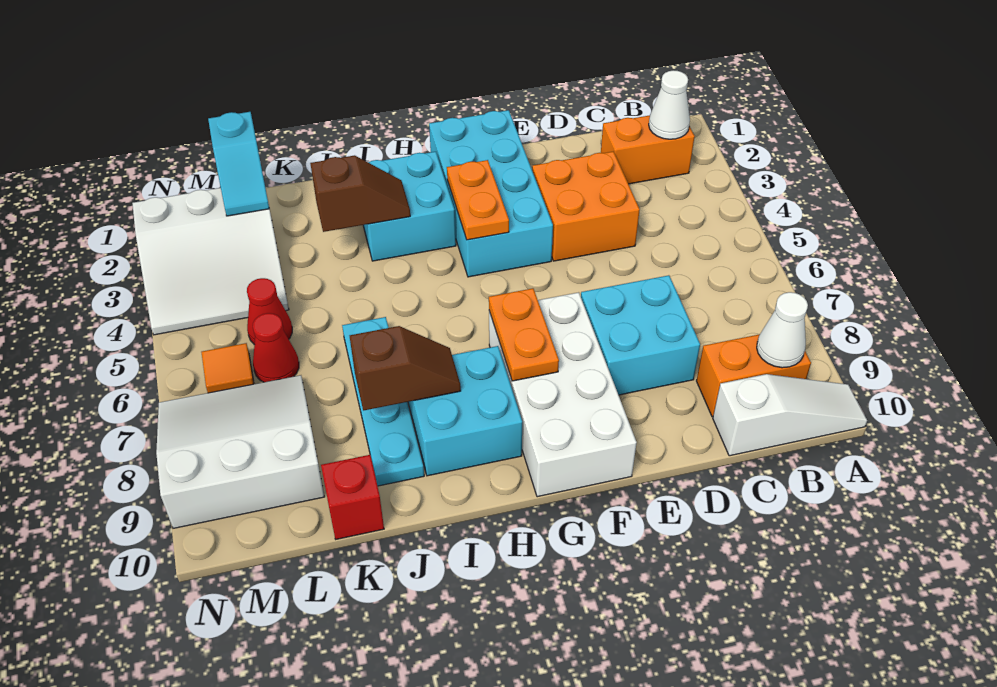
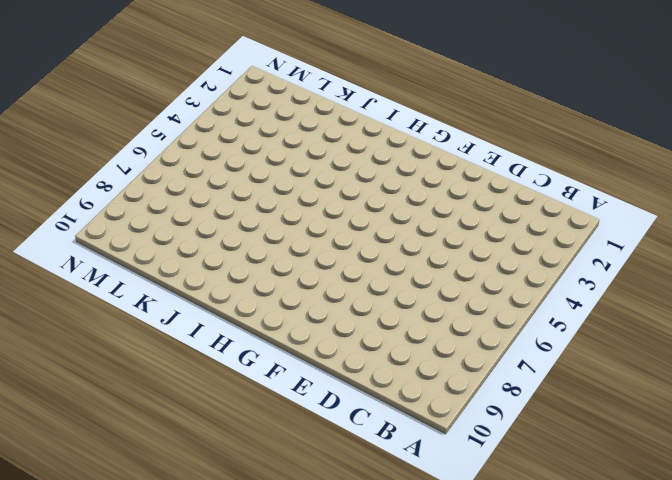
none -> white slope A10:C10 level 1 top C
none -> orange brick B2:C2 level 1
none -> orange brick B9:C9 level 1

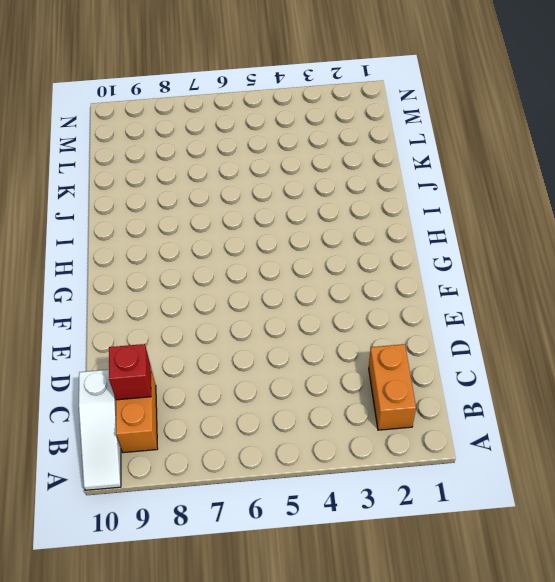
red brick C9 level 2 -> red brick K10 level 1
none -> orange brick D3:E4 level 1
none -> cyan brick D7:E8 level 1
none -> cyan brick F1:G4 level 1

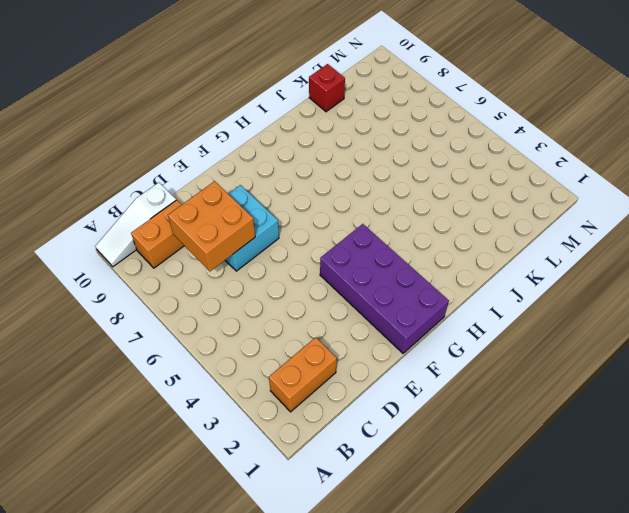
orange brick C7:D8 level 2 -> orange brick D3:E4 level 1
purple brick F1:G4 level 1 -> cyan brick F1:G4 level 1
none -> white brick F7:G10 level 1
none -> cyan brick H2:I3 level 1
none -> cyan brick H8:I9 level 1

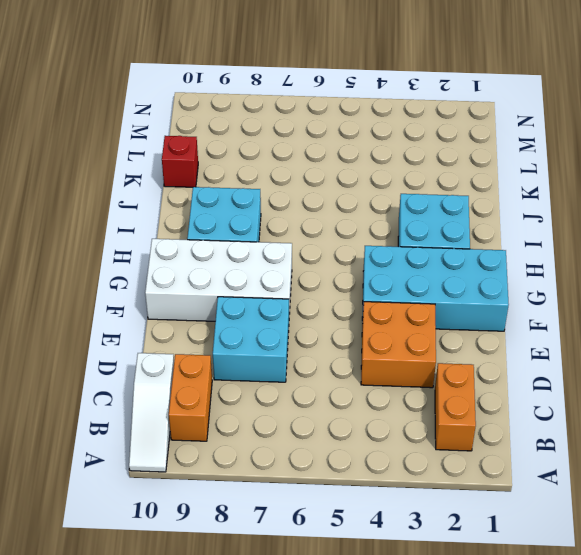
none -> cyan plate J6:J9 level 1
none -> white slope L2:N4 level 1 top 2
none -> red cone L5 level 1

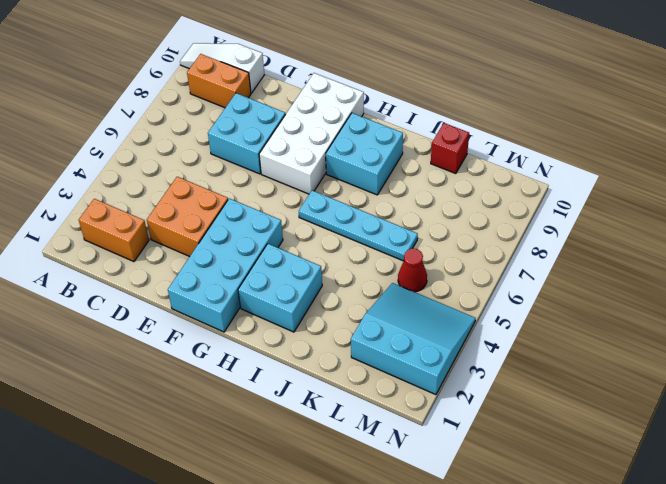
cyan plate H6:K6 level 1 -> cyan plate J6:J9 level 1
cyan slope L2:N4 level 1 top 2 -> white slope L2:N4 level 1 top 2
none -> red cone L6 level 1
none -> white slope L7:N9 level 1 top 9
none -> orange tile M6 level 1

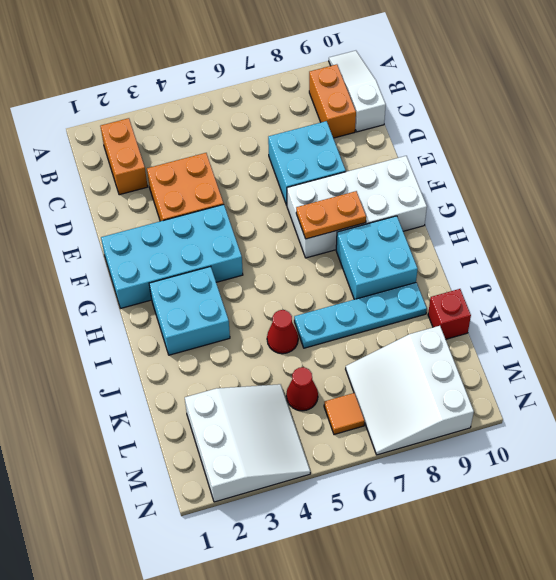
red cone J5 level 1 -> red cone L6 level 1
none -> white cone B2 level 2
none -> white cone B9 level 2
none -> orange plate G3:G4 level 2

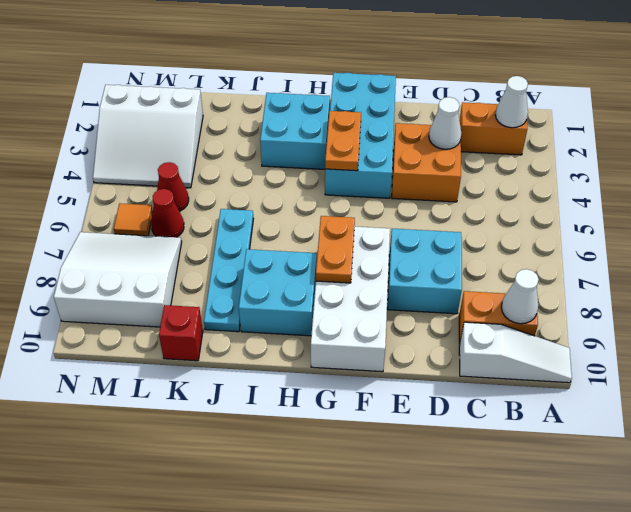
white cone D3 level 2 -> none
none -> brown slope I3:J3 level 2 top J
none -> brown slope I8:J8 level 2 top J
none -> cyan slope L1:L2 level 2 top 1

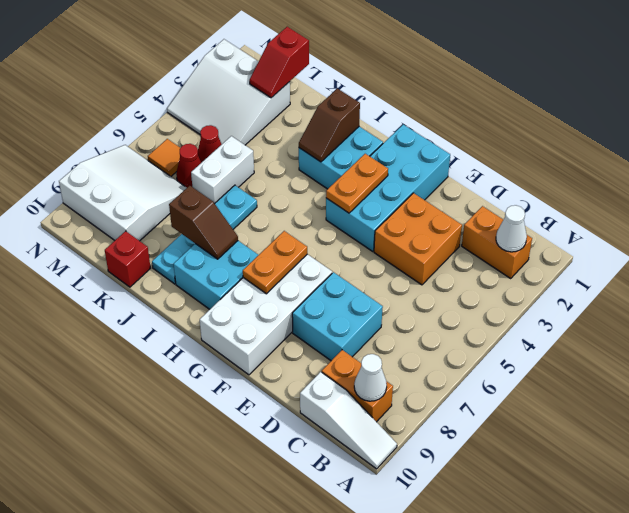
brown slope I2:I3 level 2 top 2 -> brown slope I3:J3 level 2 top J
white brick K5:K6 level 1 -> none
red slope L1:L2 level 2 top 1 -> cyan slope L1:L2 level 2 top 1

